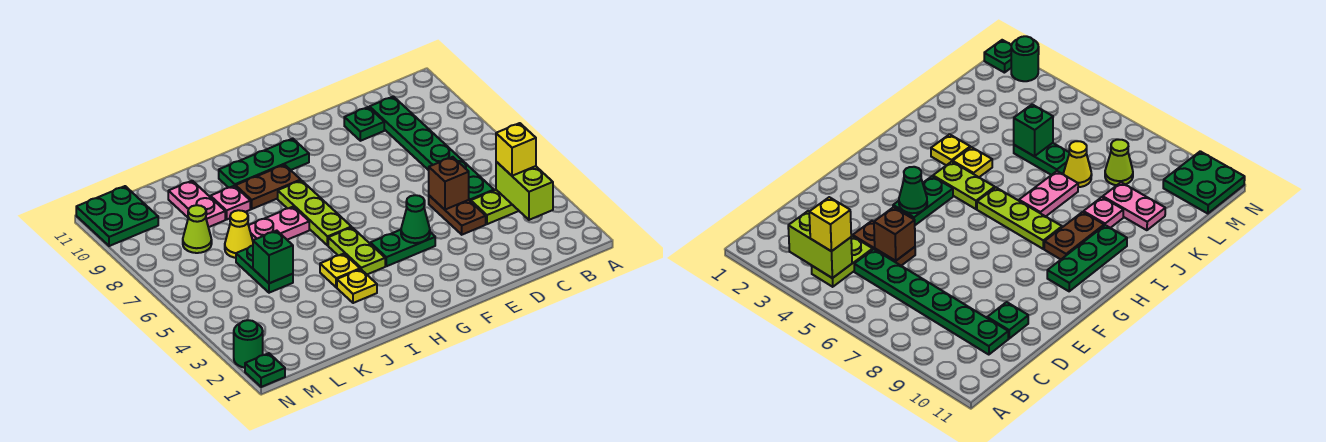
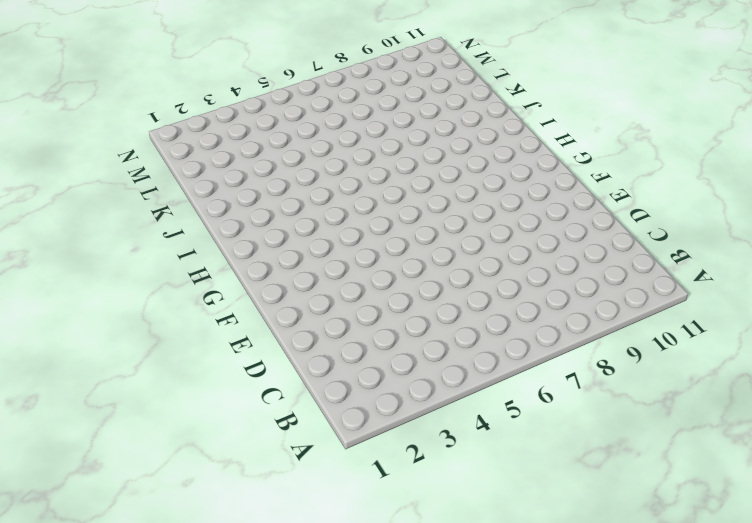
none -> lime plate B4:C4 level 1
none -> green plate C5:C10 level 1
none -> brown plate D4:D5 level 1

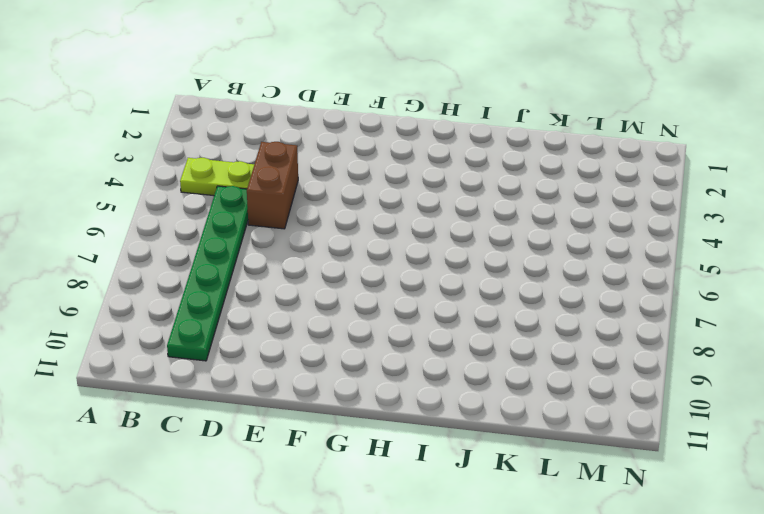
brown brick D4:D5 level 1 -> brown plate D4:D5 level 1
none -> green plate D10 level 1
none -> green plate F4:G4 level 1
none -> green plate G10:I10 level 1

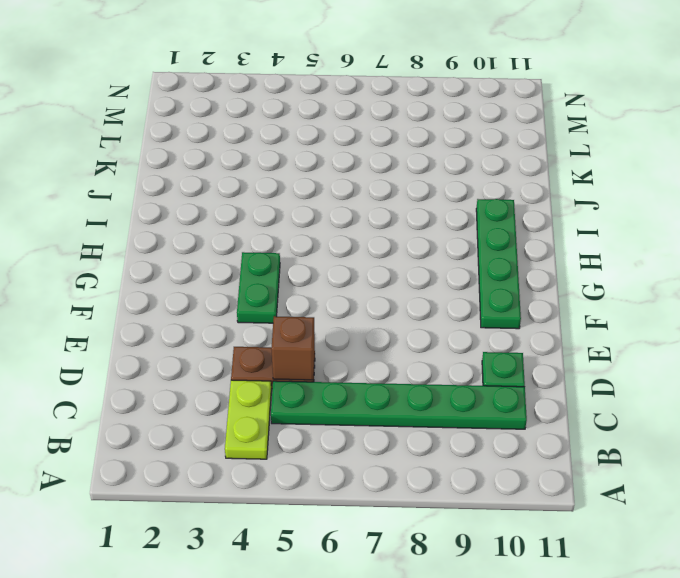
green plate F10:I10 level 1 -> green plate G10:I10 level 1
none -> lime plate H4:H5 level 1
none -> lime plate H6:H8 level 1
none -> brown plate H9:I9 level 1

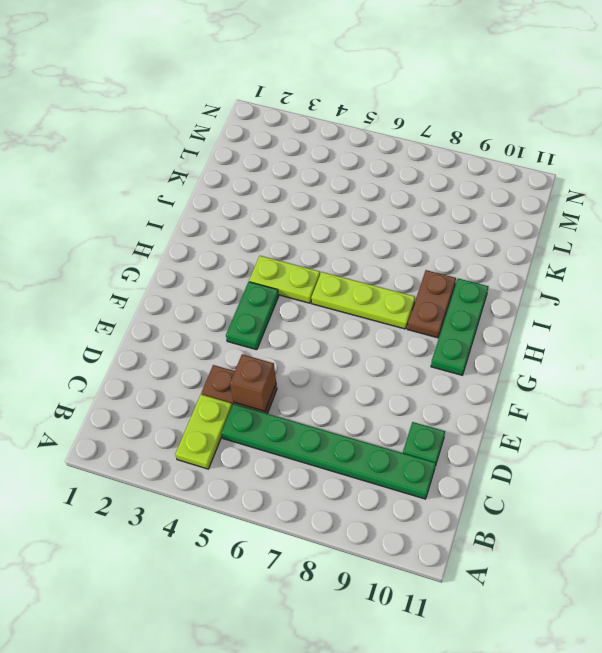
none -> yellow plate I3 level 1
none -> yellow plate I4 level 1
none -> pink plate I7:J7 level 1

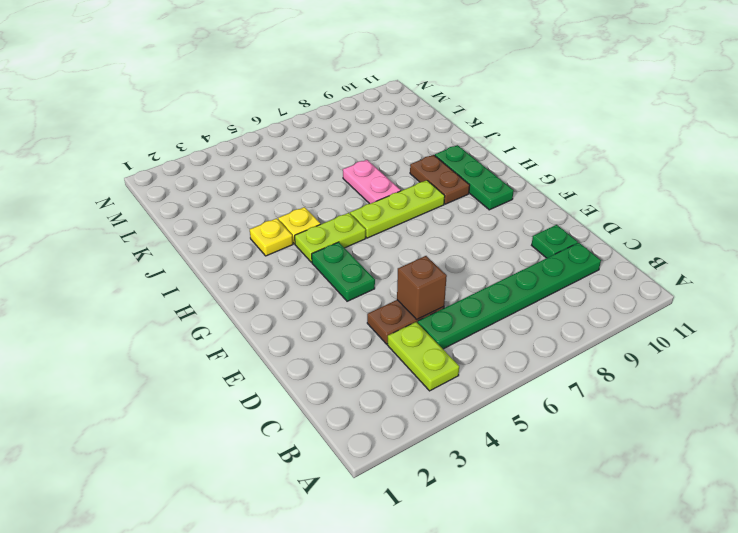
none -> pink plate J9 level 1
none -> green plate K5:K6 level 1
none -> yellow cone K7 level 1

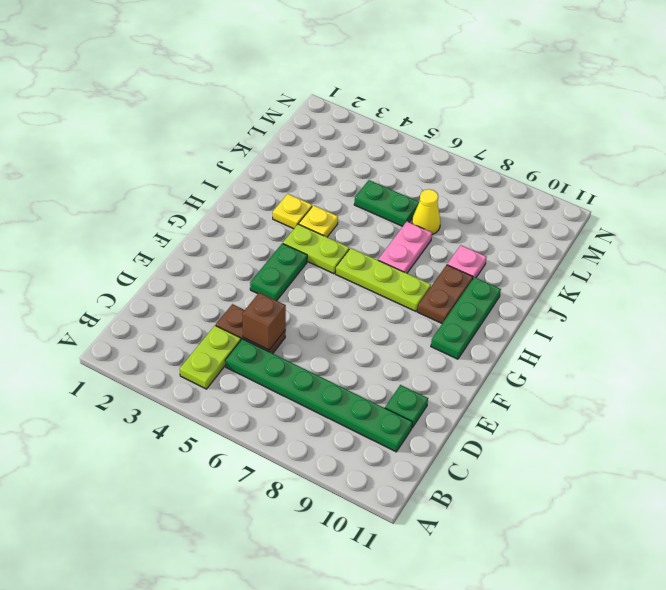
none -> pink plate K9:K10 level 1
none -> lime cone L8 level 1
none -> green plate M10:N11 level 1

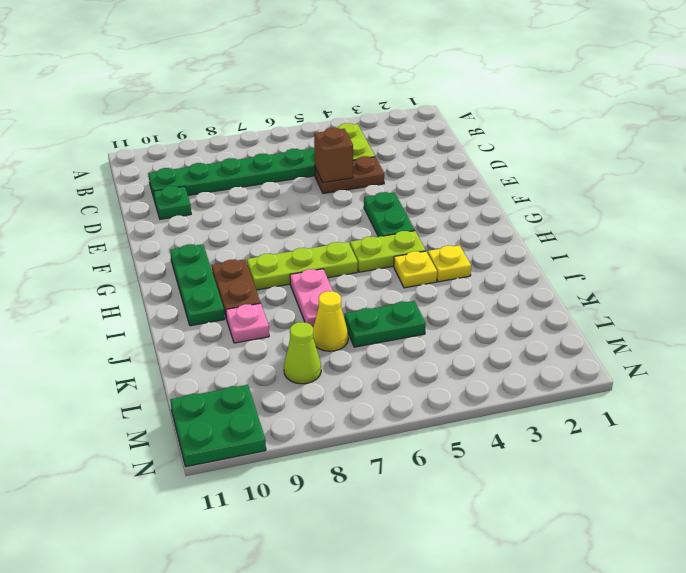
none -> pink plate K9:K10 level 1
none -> green plate N1 level 1
none -> green round brick N2 level 1

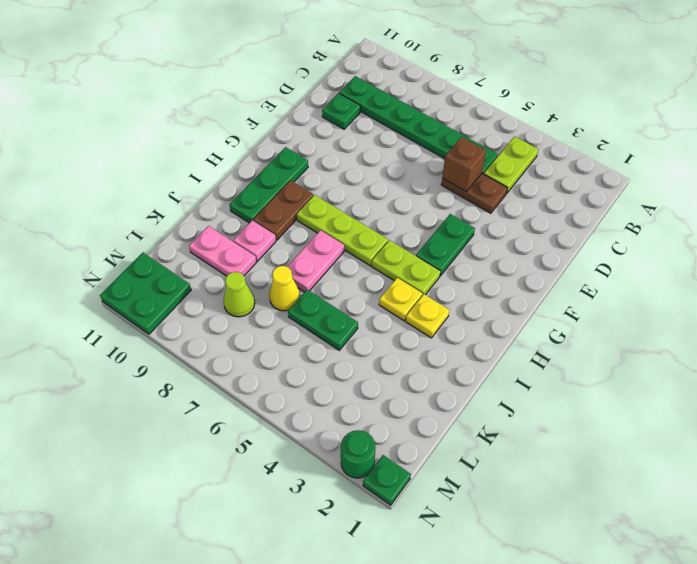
none -> lime brick B3:B4 level 2
none -> green cone F4 level 2
none -> green brick K5 level 2

